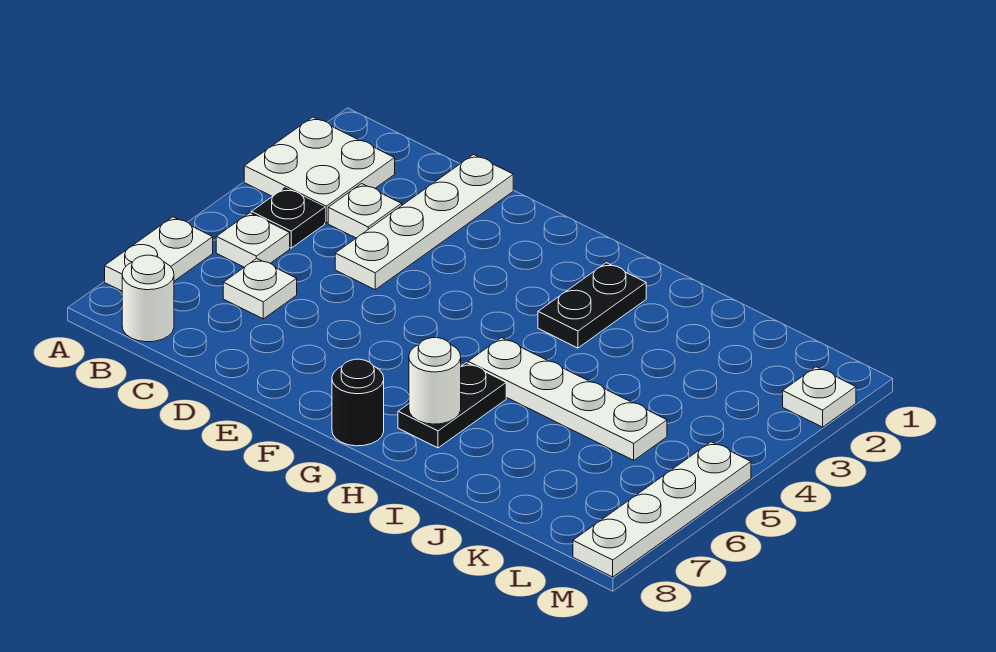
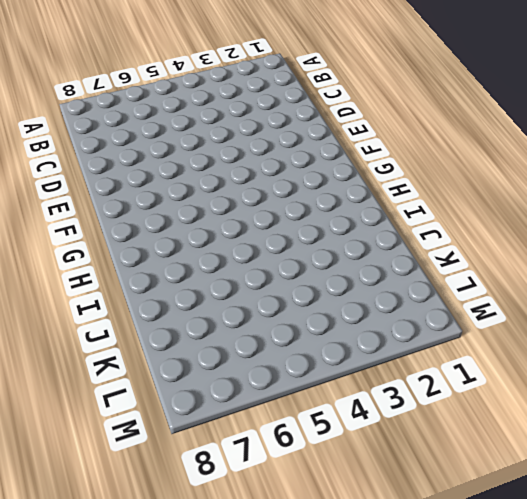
none -> white plate A2:B3 level 1
none -> white plate A6:A7 level 1
none -> black plate B4 level 1

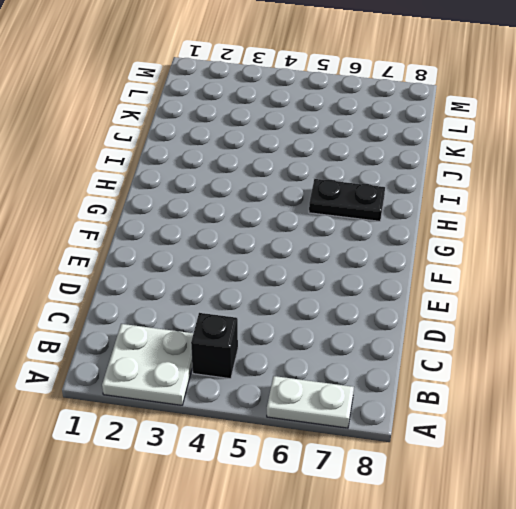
black brick B4 level 1 -> black plate B4 level 1
none -> white plate B5 level 1
none -> white round brick B8 level 1
none -> white plate C3 level 1

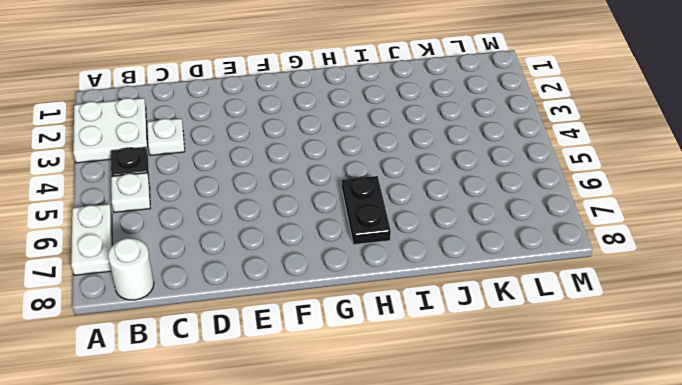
none -> white plate C6 level 1
none -> white plate D1:D4 level 1
none -> black round brick G8 level 1

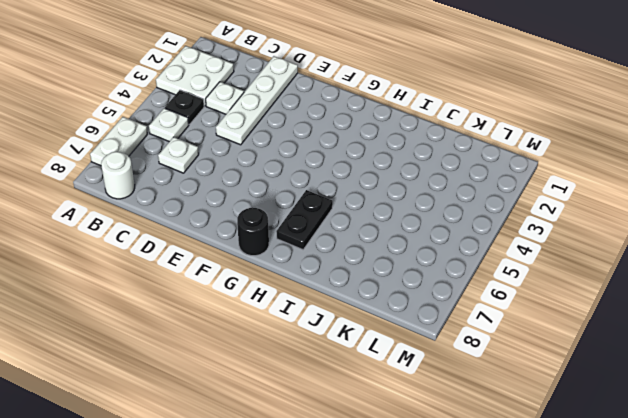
none -> black plate H2:H3 level 1
none -> white plate H5:K5 level 1
none -> white plate M2 level 1

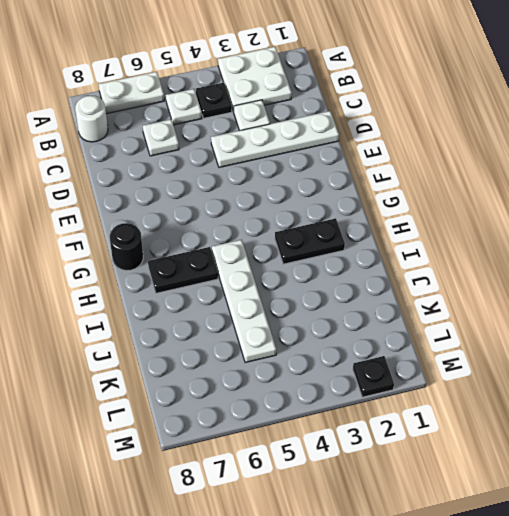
black plate M2 level 1 -> white plate M2 level 1
none -> white plate M5:M8 level 1
none -> white round brick H7 level 2

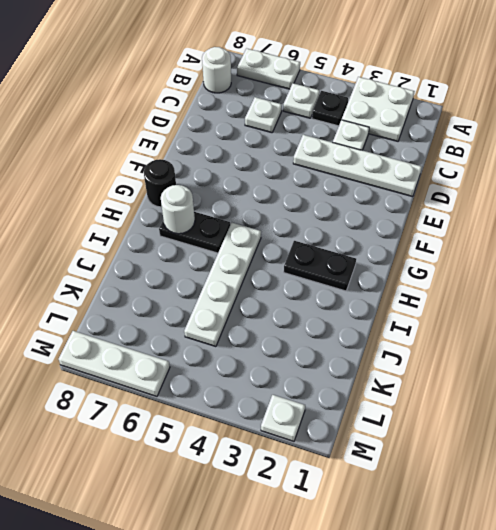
white plate M6:M8 level 1 -> white plate M5:M8 level 1

